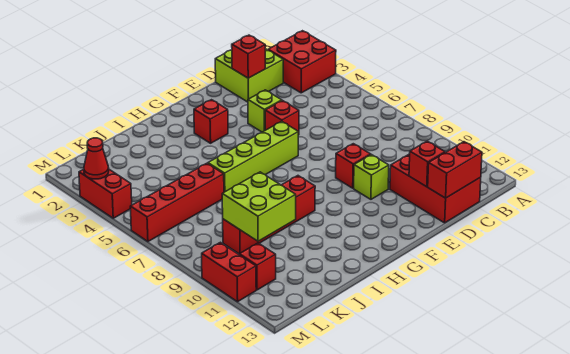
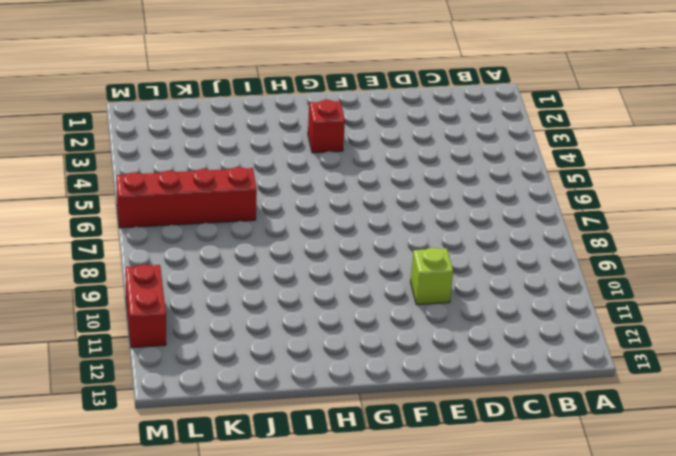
none -> red brick A2:B3 level 1
none -> lime brick C1:D2 level 1
none -> red brick C11:D13 level 1

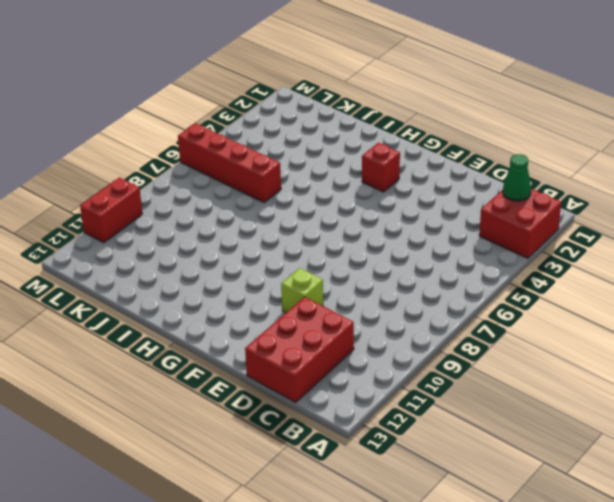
green cone B2 level 2 -> none
none -> lime brick C1:D2 level 1
none -> lime brick E4 level 1
none -> red brick E5 level 1

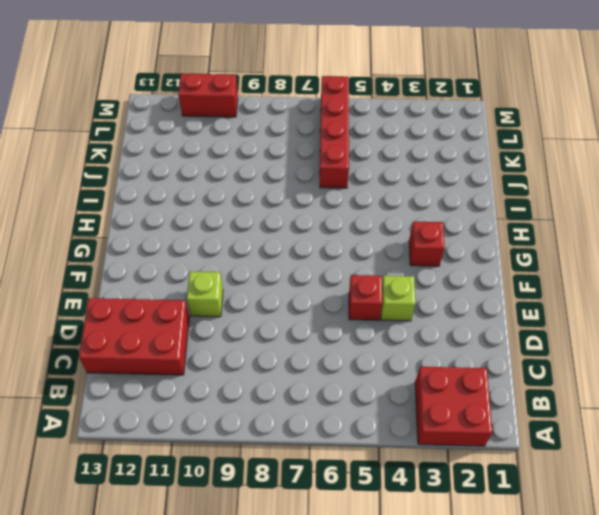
none -> lime brick C1:D2 level 1
none -> red brick E9 level 1
none -> lime brick F6:I6 level 1

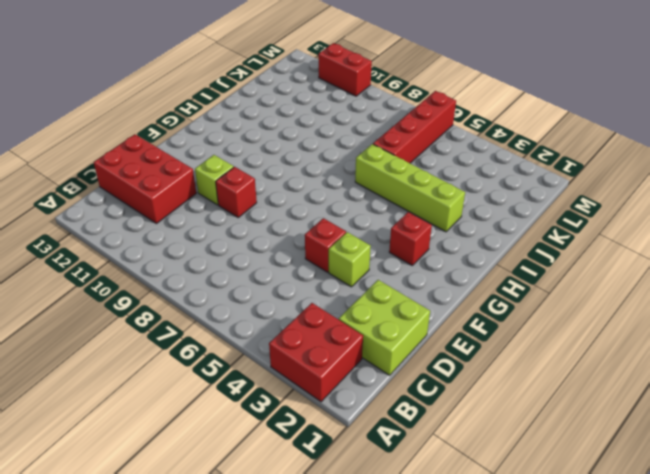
lime brick I3:I6 level 1 -> lime brick F6:I6 level 1
none -> red brick H9:K9 level 1
none -> red brick L11 level 1
none -> red brick M3:M4 level 1

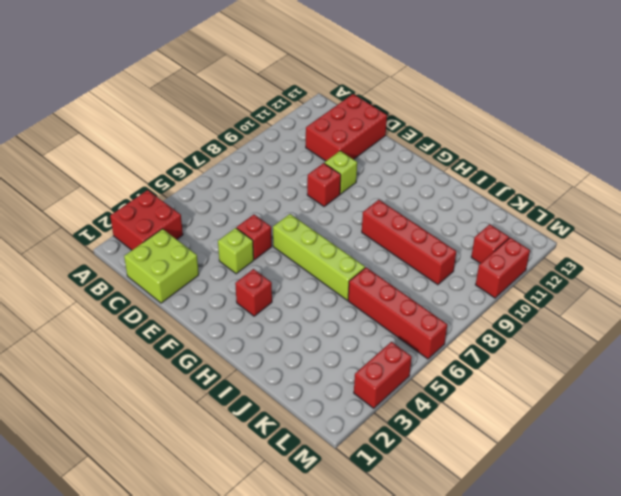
none -> red brick C13:D13 level 2
none -> red brick D2 level 2
none -> red brick D12 level 2

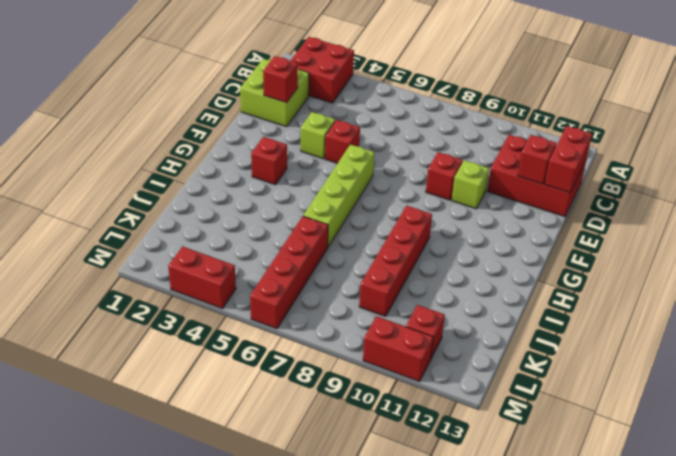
none -> lime brick J9:K10 level 2
none -> red cone M3 level 2

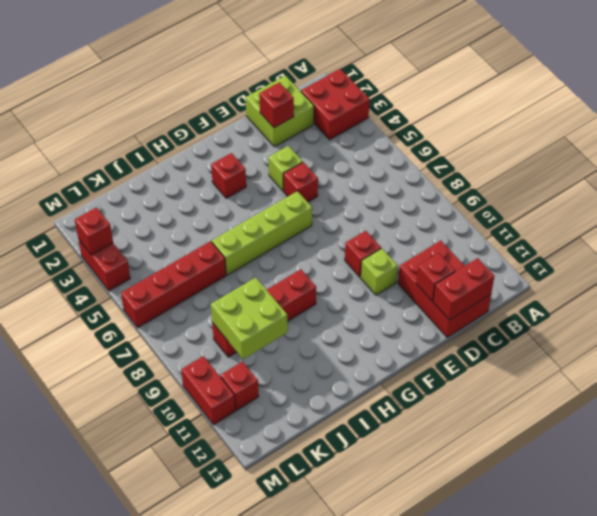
red brick M3 level 2 -> red cone M3 level 2

